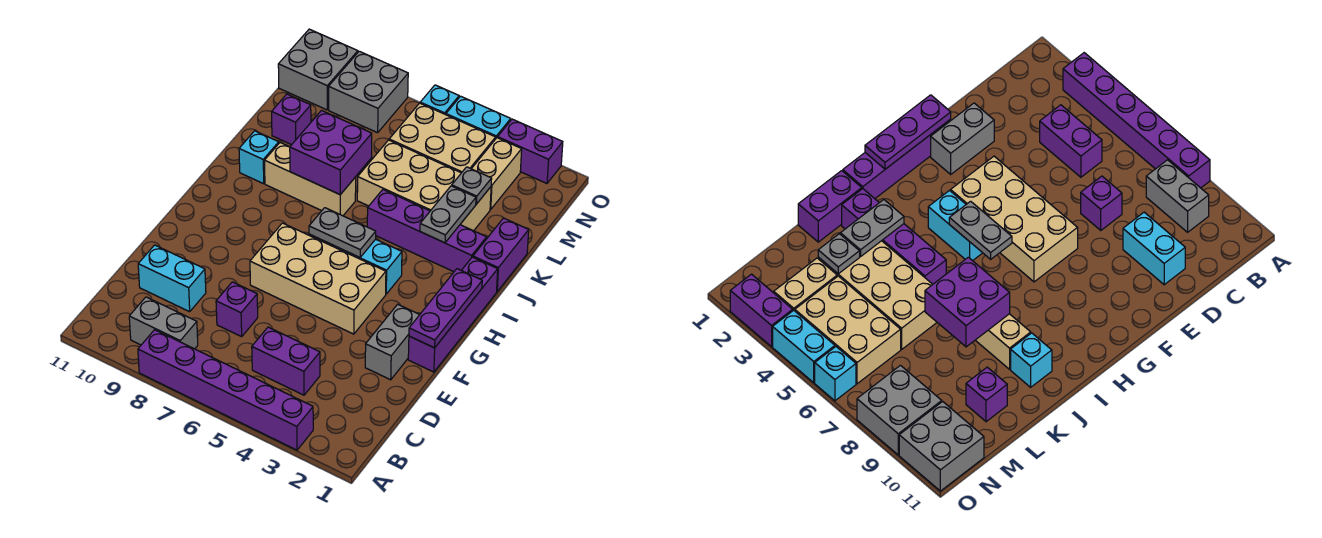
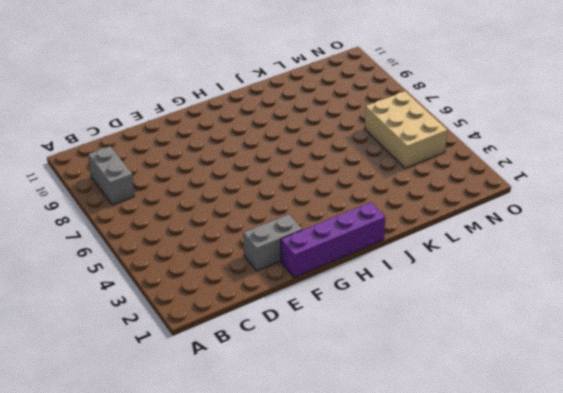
none -> purple brick A3:A8 level 1
none -> purple brick C4:C5 level 1
none -> purple brick D7 level 1

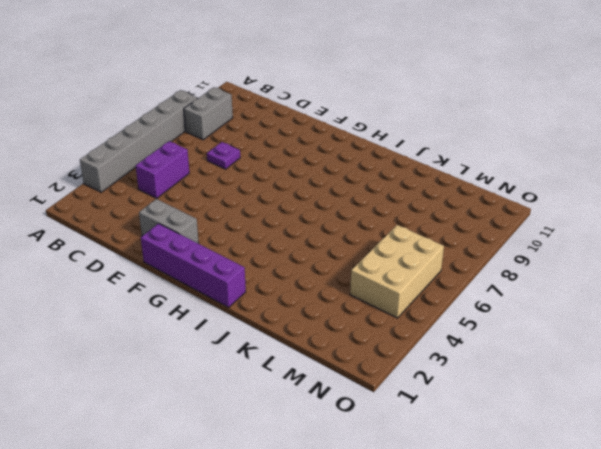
grey brick A3:A8 level 1 -> purple brick A3:A8 level 1
purple plate D7 level 1 -> purple brick D7 level 1
none -> cyan brick D9:D10 level 1
none -> tan brick F4:G7 level 1
none -> cyan brick H4:H5 level 1

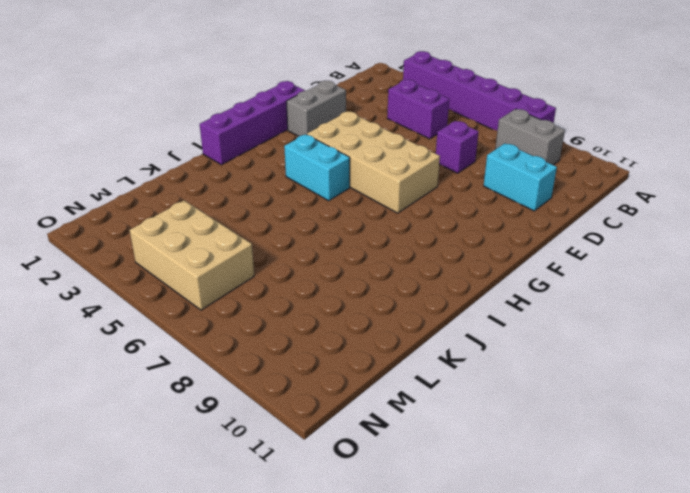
none -> purple brick J1:K1 level 1
none -> purple brick J2:J5 level 1
none -> tan brick J7:J9 level 1

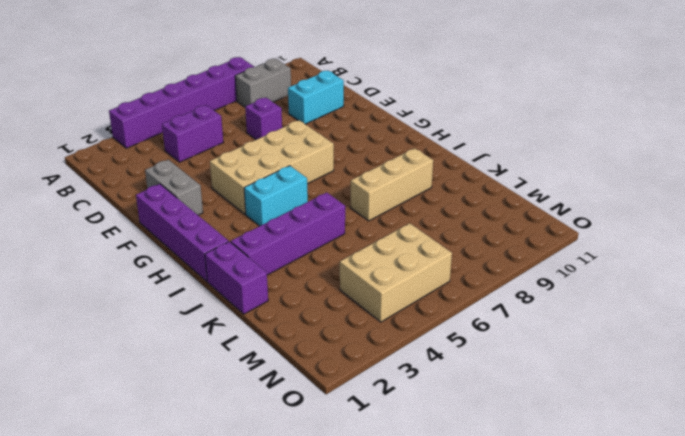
none -> cyan brick J10 level 1
none -> tan brick K3:L6 level 1
none -> purple brick L10 level 1

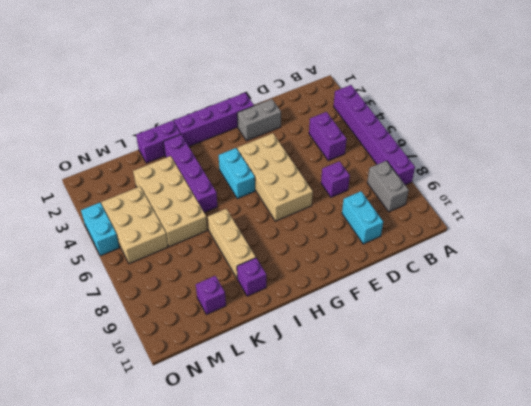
purple brick J10 level 1 -> cyan brick J10 level 1
none -> tan brick M3:N3 level 1
none -> grey brick N8:O9 level 1
none -> grey brick N10:O11 level 1

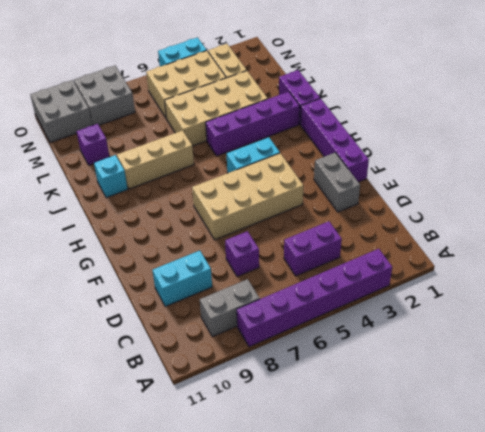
none -> purple brick O2:O3 level 1
none -> cyan brick O6 level 1
none -> purple plate F1:H1 level 2

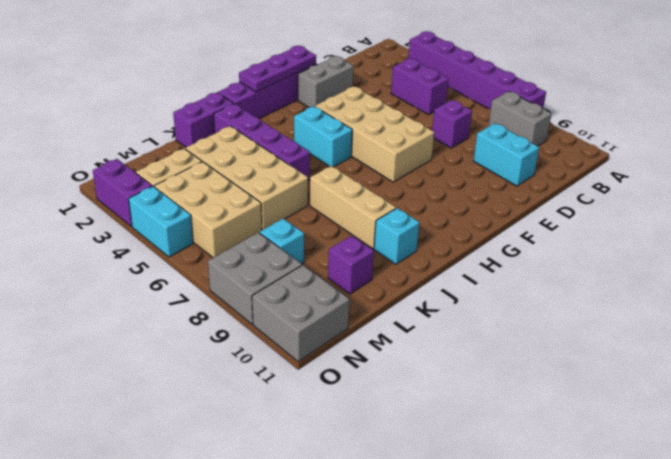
cyan brick M8 level 1 -> cyan brick O6 level 1
none -> grey plate H5:H6 level 2
none -> grey plate J3:K3 level 2
none -> purple brick J7:K8 level 2

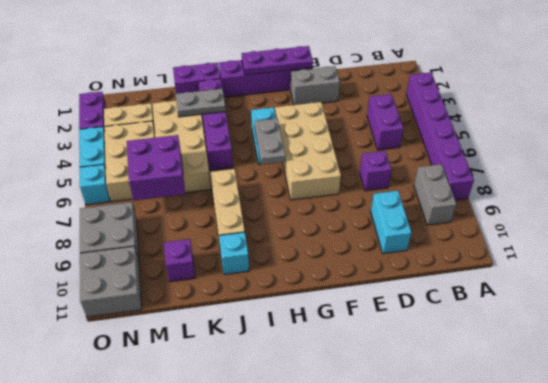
purple brick L6:M7 level 2 -> purple brick J7:K8 level 2
none -> grey plate L3 level 2

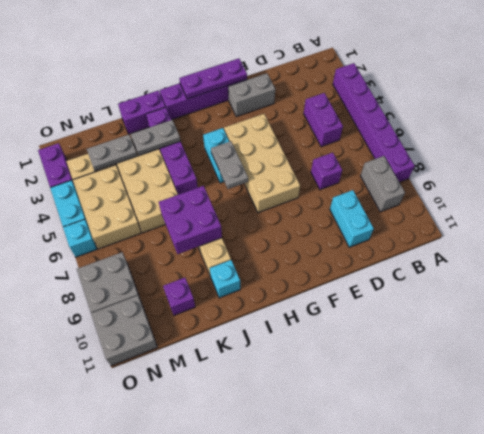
grey plate L3:M3 level 2 -> grey plate L3 level 2

